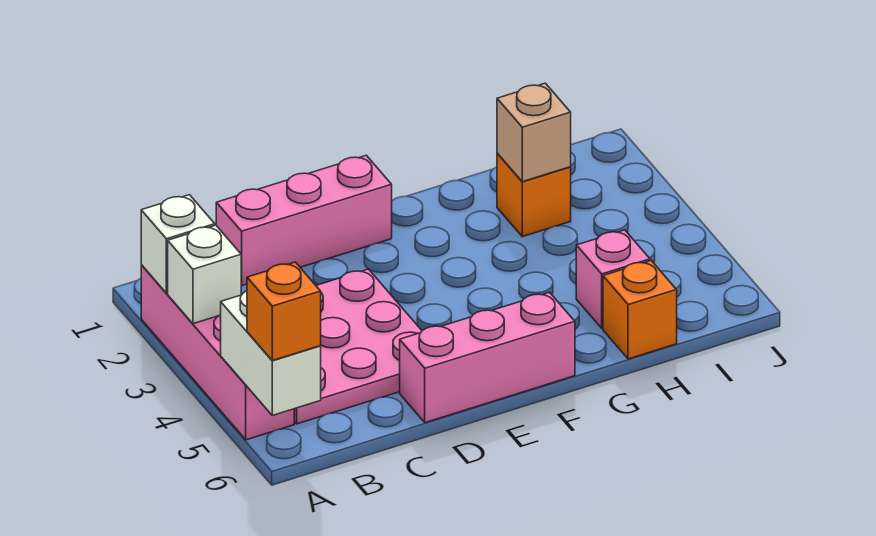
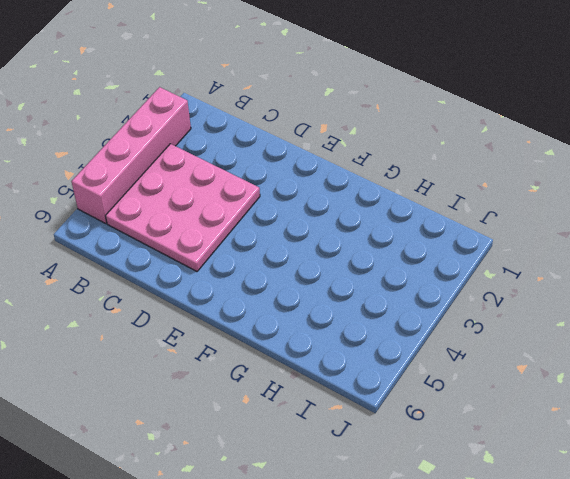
none -> pink brick C1:E1 level 1
none -> pink brick D6:F6 level 1
none -> orange brick H2 level 1

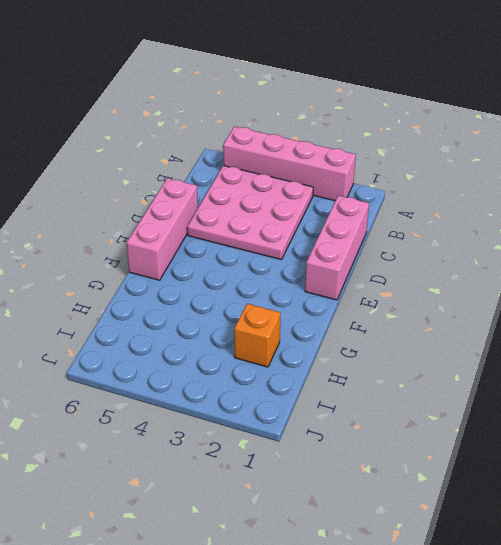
none -> pink brick H5 level 1
none -> orange brick H6 level 1
none -> white brick A2 level 2

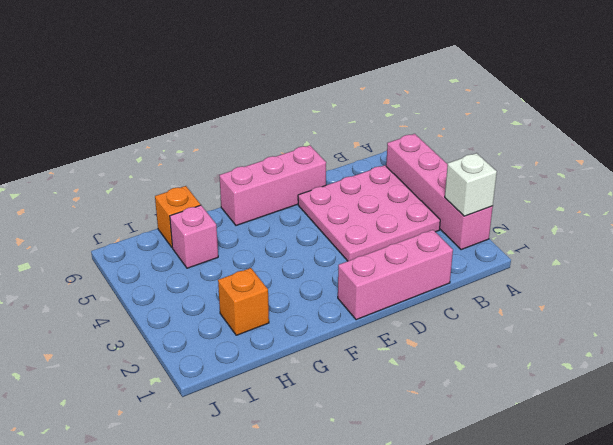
none -> white brick A3 level 2
none -> white brick A5:A6 level 2
none -> tan brick H2 level 2

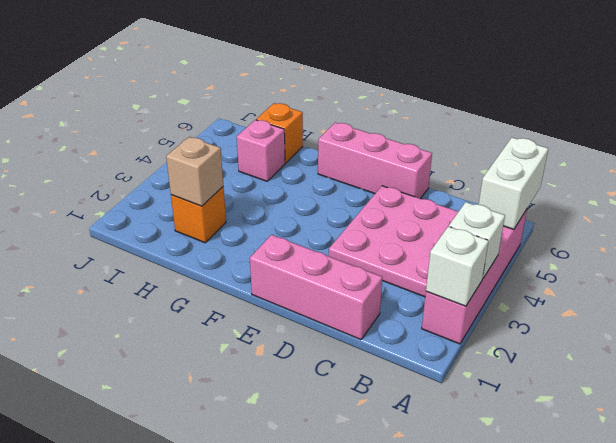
none -> orange brick A6 level 3

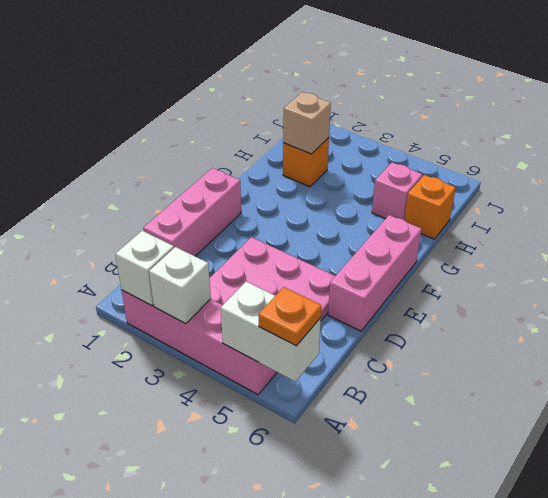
orange plate A6 level 3 -> orange brick A6 level 3

